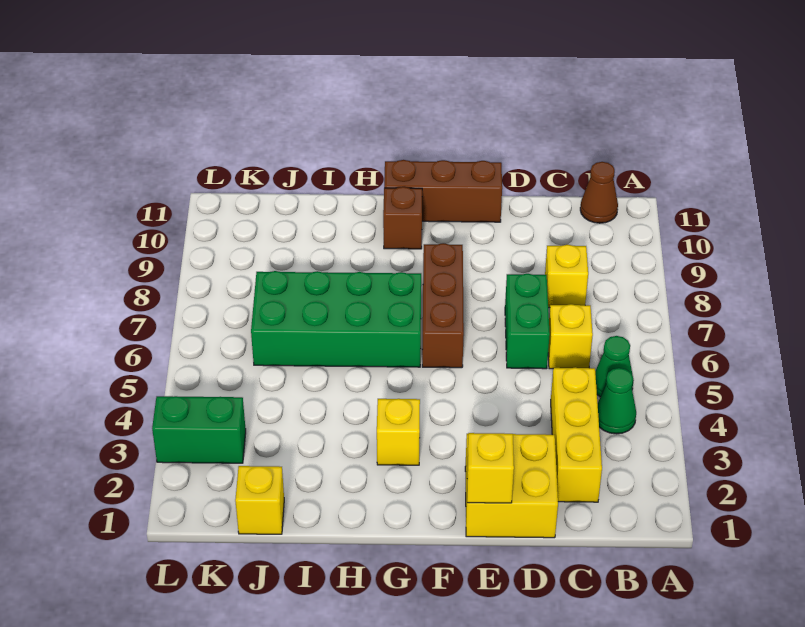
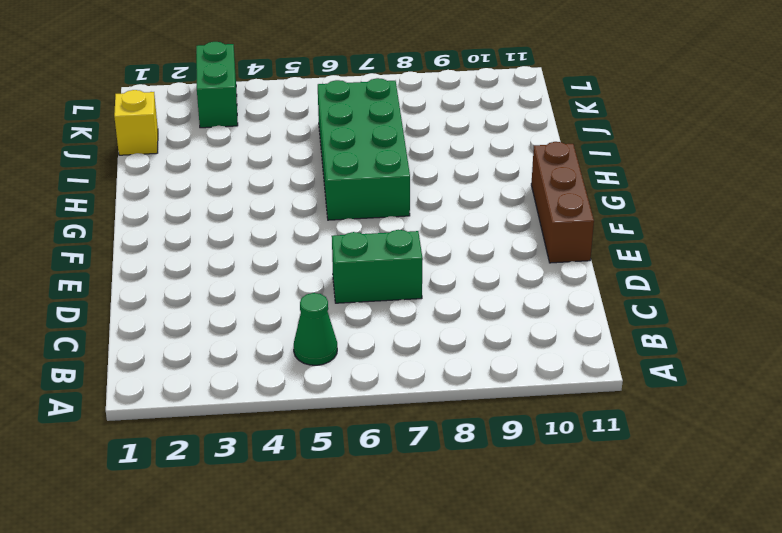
none -> green cone B4 level 1
none -> brown cone B11 level 1
none -> yellow brick C2:C4 level 1

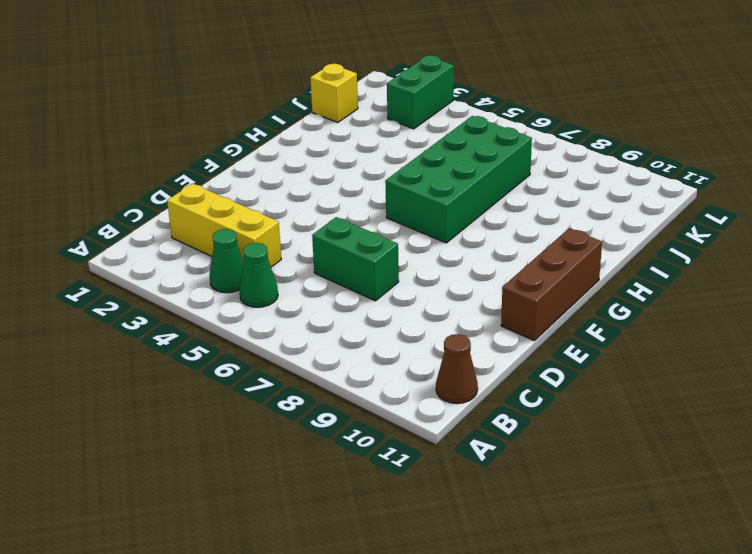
none -> yellow brick C6 level 1
none -> yellow brick C8 level 1
none -> yellow brick D1:E2 level 1

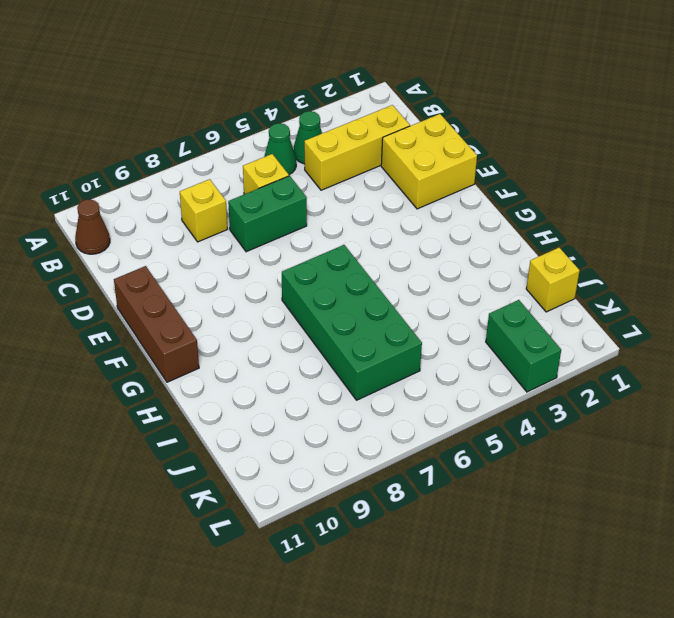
none -> brown brick F6:F8 level 1
none -> yellow brick G3 level 1
none -> brown brick G10 level 1

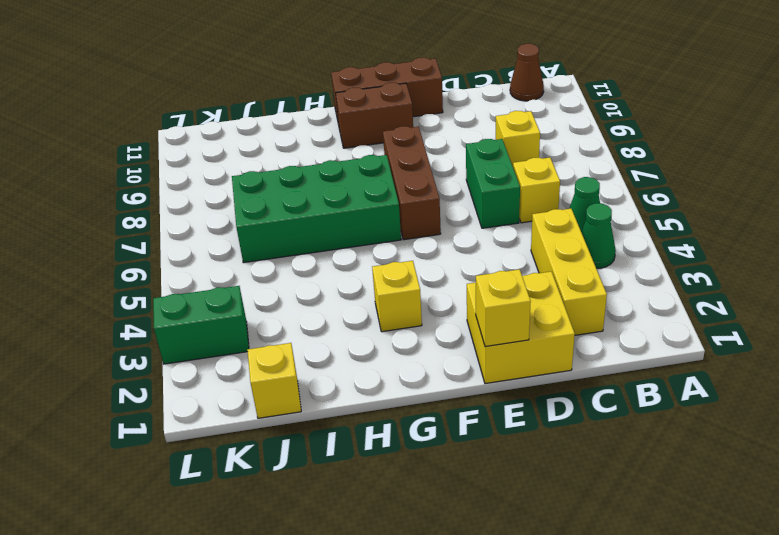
brown brick F10:G10 level 1 -> brown brick G10 level 1

